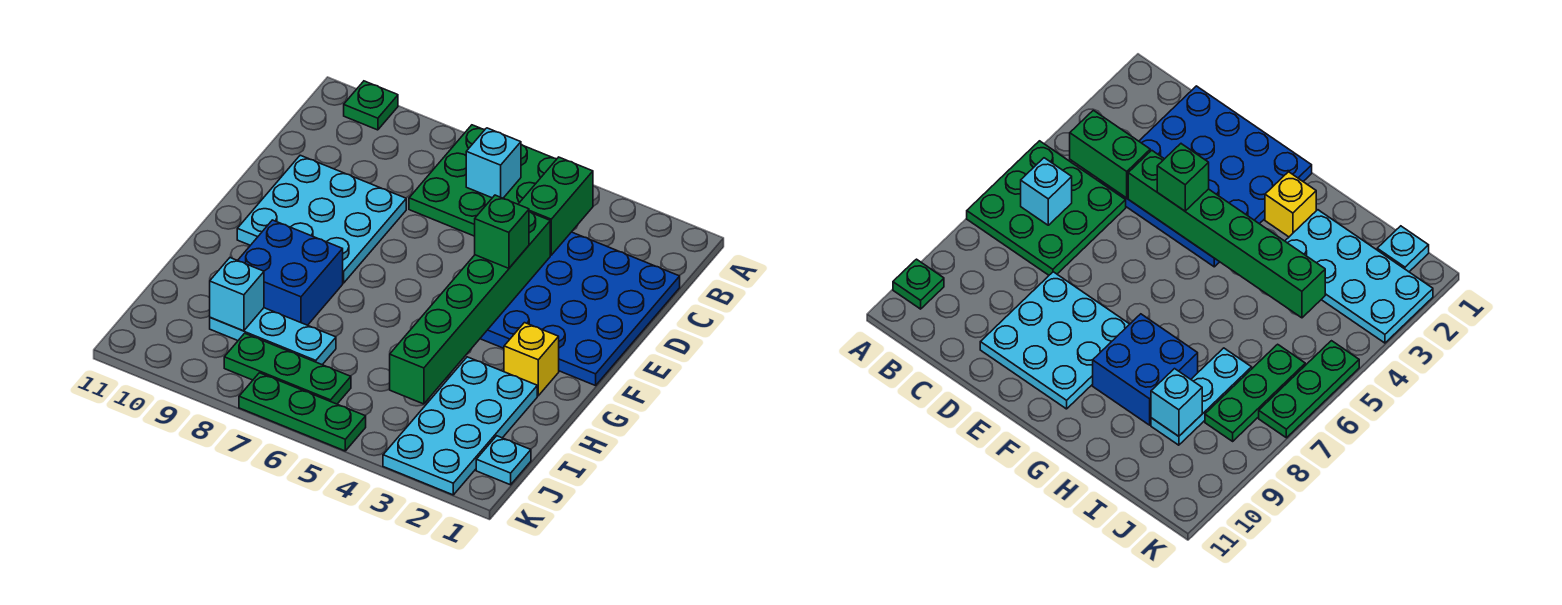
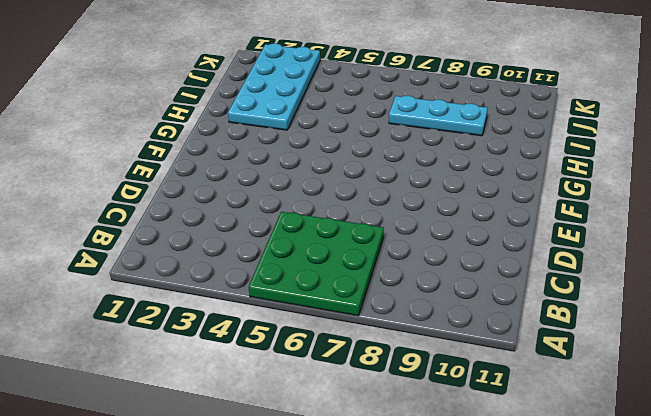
none -> green plate A10 level 1
none -> blue plate C1:F4 level 1
none -> cyan plate D8:F10 level 1

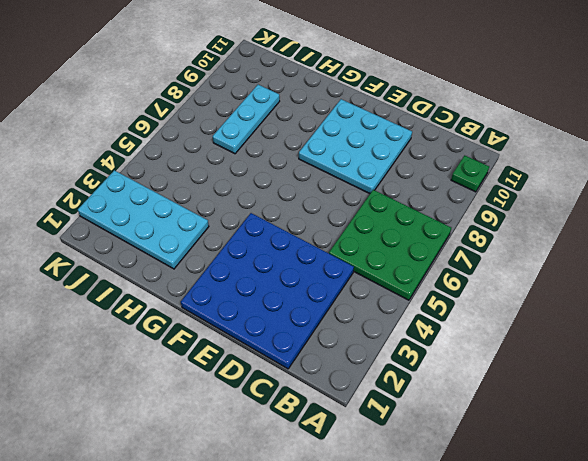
none -> yellow brick G2 level 1
none -> blue brick G8:H9 level 1
none -> cyan plate J1 level 1

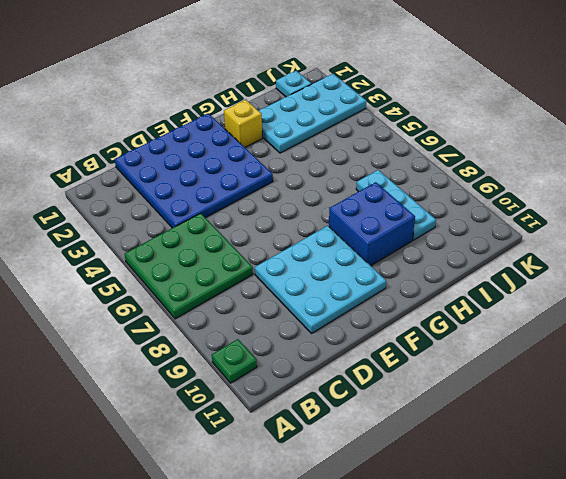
none -> green plate J6:J8 level 1
none -> green plate K5:K7 level 1
none -> green brick B4:C4 level 2

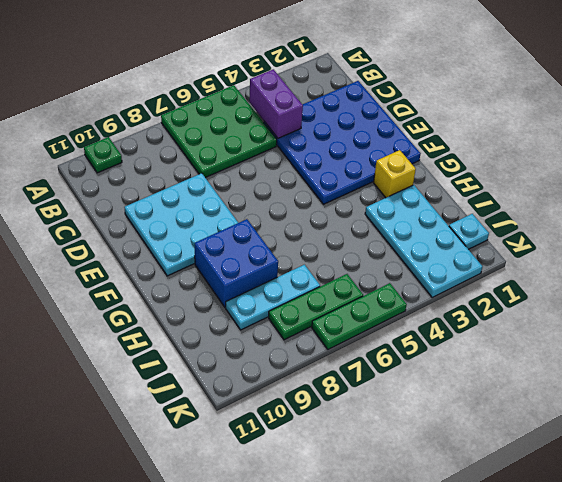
purple brick B4:C4 level 2 -> green brick B4:C4 level 2
none -> cyan brick B6 level 2
none -> green brick D4:I4 level 2
none -> cyan brick I9 level 2

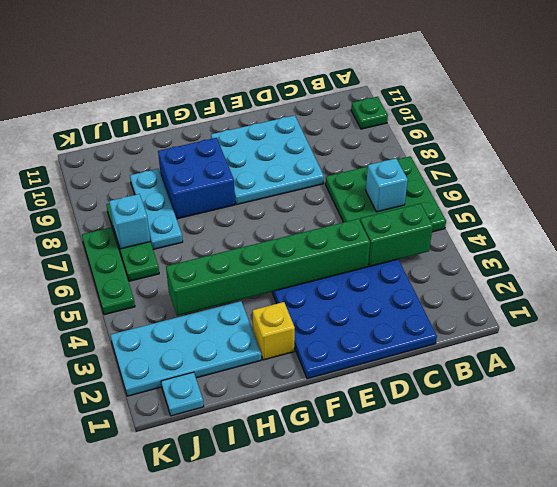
cyan brick J7 level 2 -> cyan brick I9 level 2
none -> green brick E4 level 3

